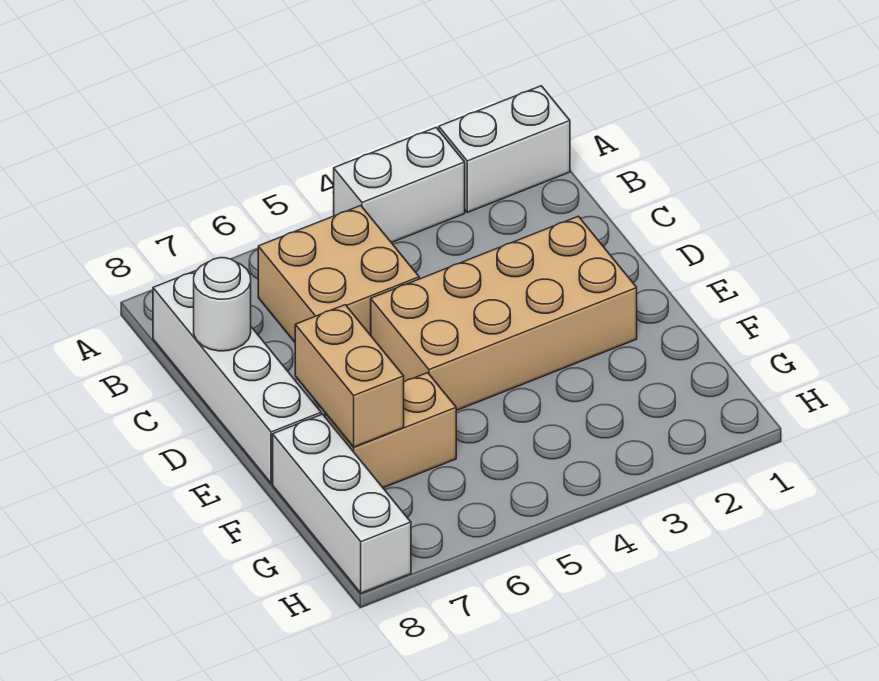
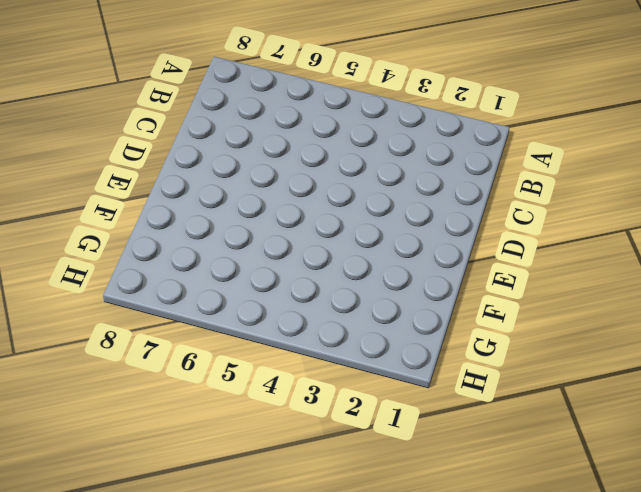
none -> white brick A1:A2 level 1
none -> white brick A3:A4 level 1

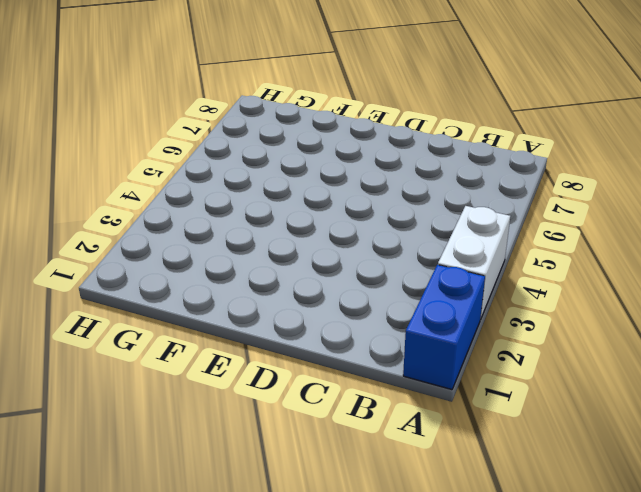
blue brick A1:A2 level 1 -> white brick A1:A2 level 1
none -> tan brick B5:C6 level 1
none -> white brick B8:E8 level 1

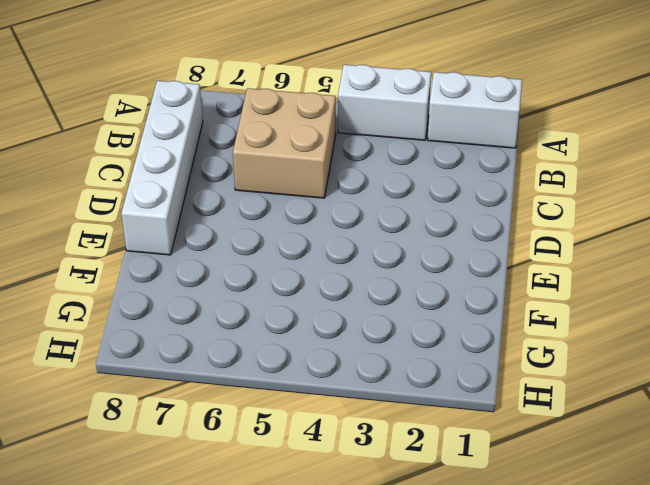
none -> tan brick D2:E5 level 1
none -> tan brick F6:F7 level 1

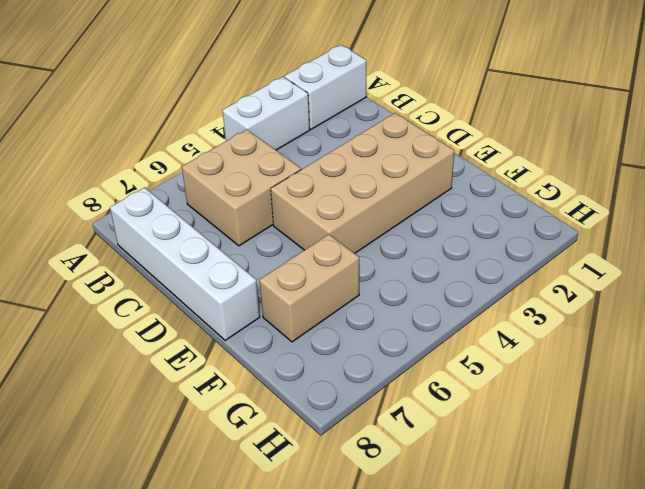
none -> white brick F8:H8 level 1
none -> white round brick C8 level 2

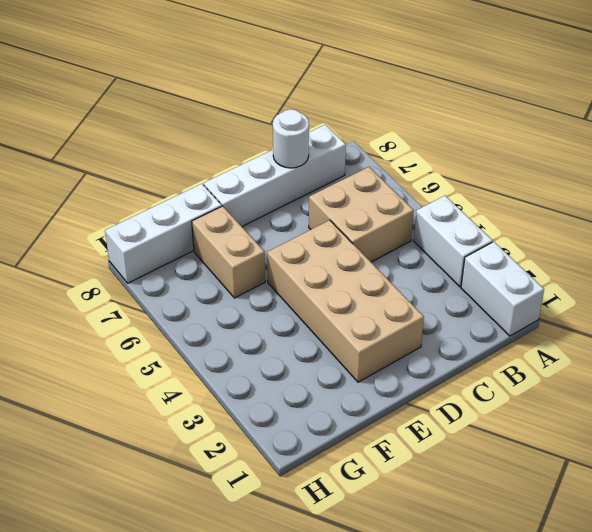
none -> tan brick E7:F7 level 2

